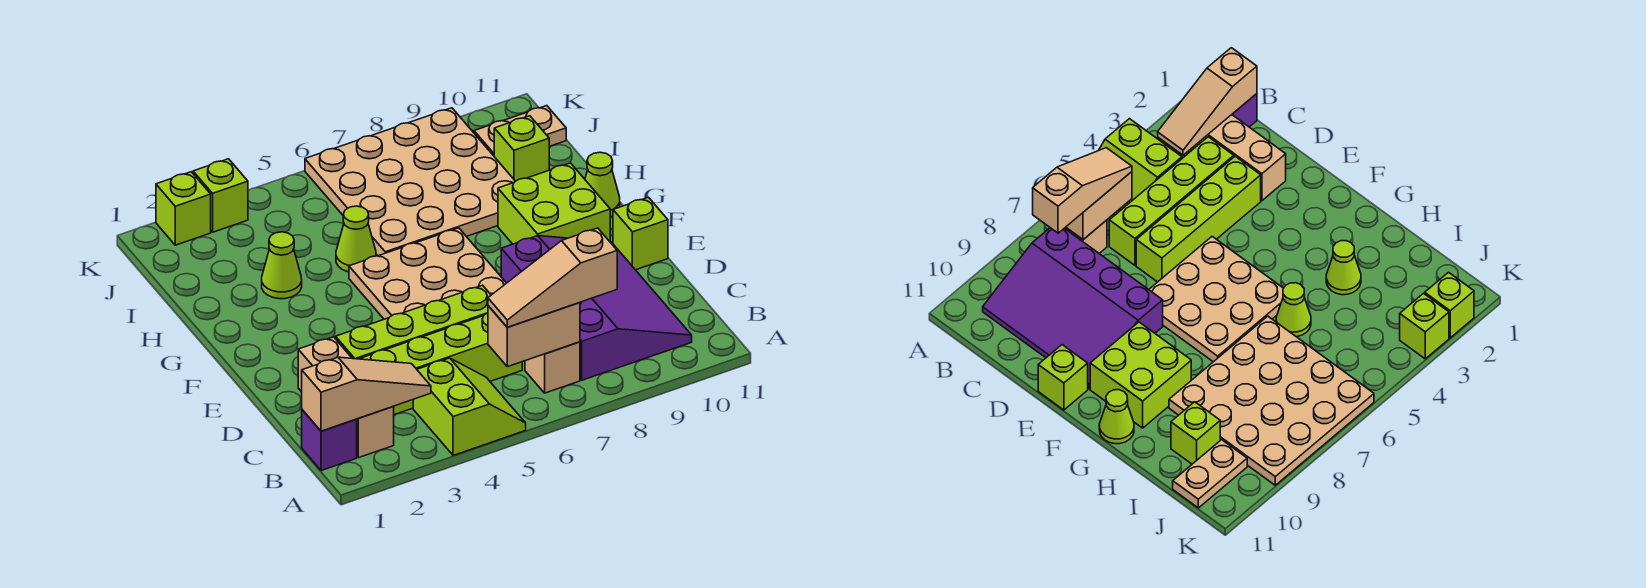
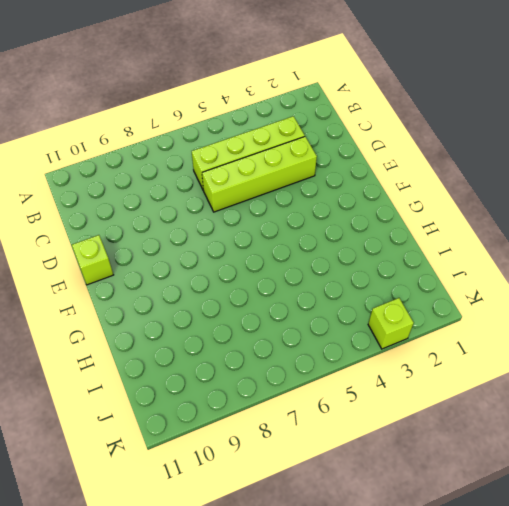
none -> lime slope A4:B5 level 1 top 4
none -> purple brick B1 level 1
none -> tan brick B2:D2 level 1

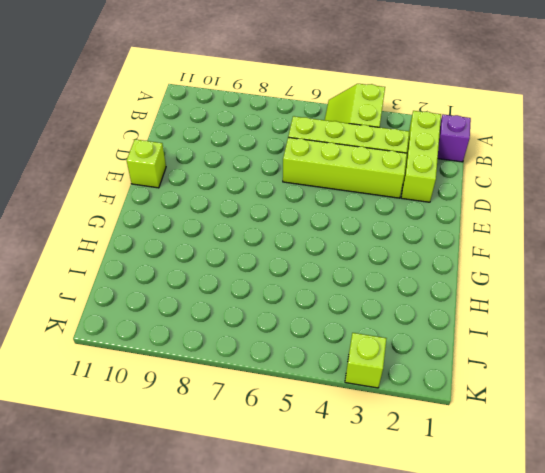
lime brick B2:D2 level 1 -> tan brick B2:D2 level 1
none -> tan brick B7 level 1
none -> purple slope B8:E10 level 1 top 8
none -> tan plate E5:G7 level 1

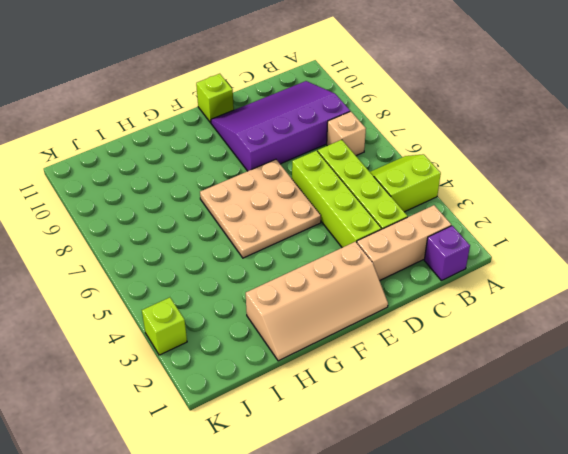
tan slope E1:H2 level 1 top 2 -> none
none -> lime brick F9:G10 level 1
none -> lime cone G11 level 1
none -> lime cone H3 level 1

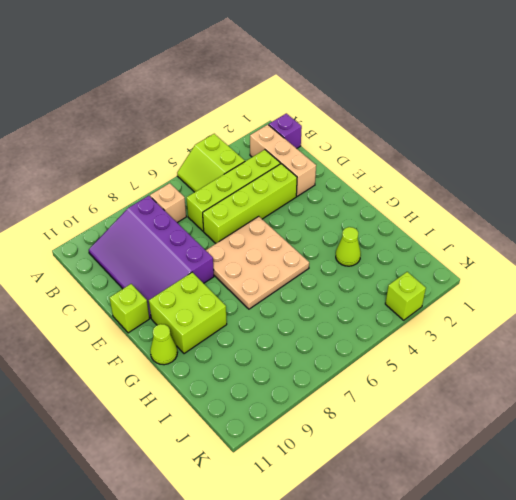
none -> lime cone H5 level 1
none -> tan plate H6:K9 level 1
none -> lime brick I10 level 1

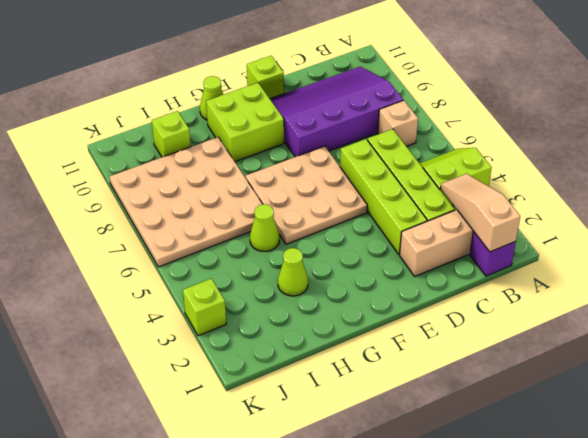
none -> tan plate J10:J11 level 1
none -> lime brick K2 level 1
none -> tan brick B6:B7 level 2

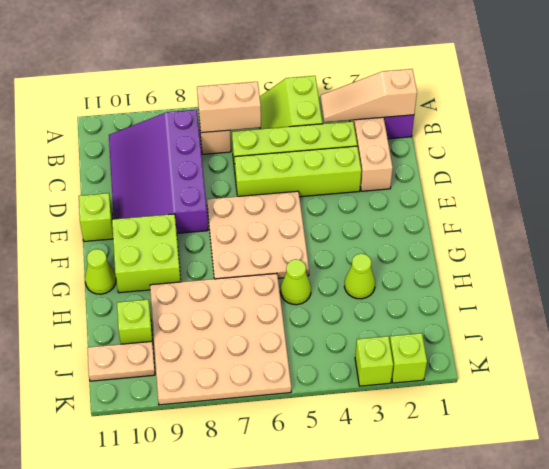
none -> tan slope B6:B8 level 3 top 8

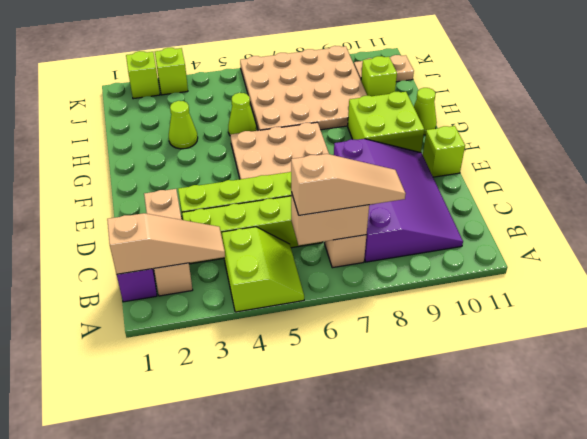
tan slope B6:B8 level 3 top 6 -> tan slope B6:B8 level 3 top 8

